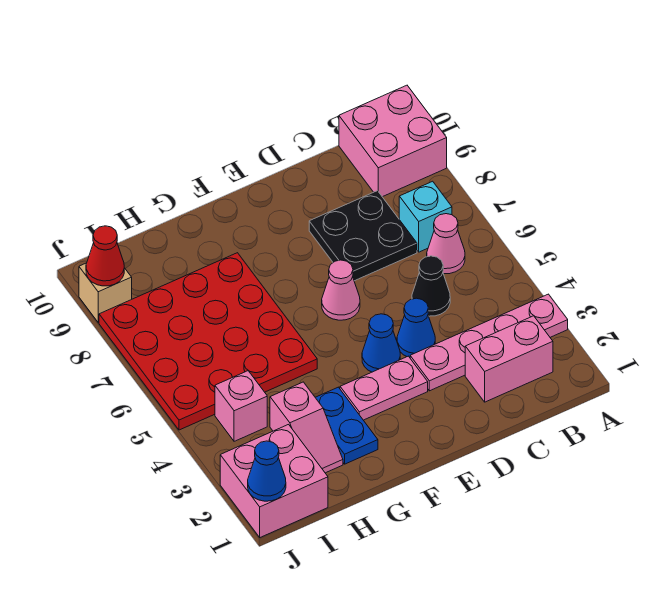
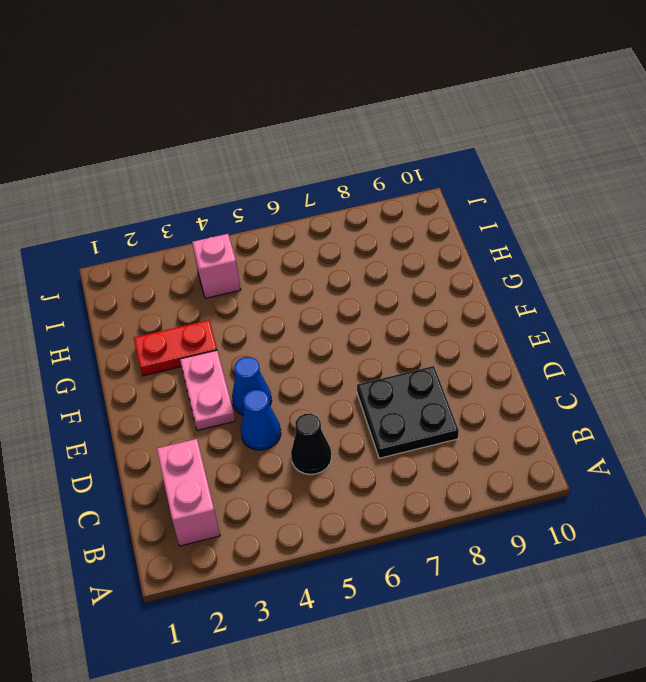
red plate G2:G3 level 1 -> blue plate G2:G3 level 1
none -> pink plate A3:D3 level 1
none -> pink brick A9:B10 level 1
none -> pink cone B6 level 1

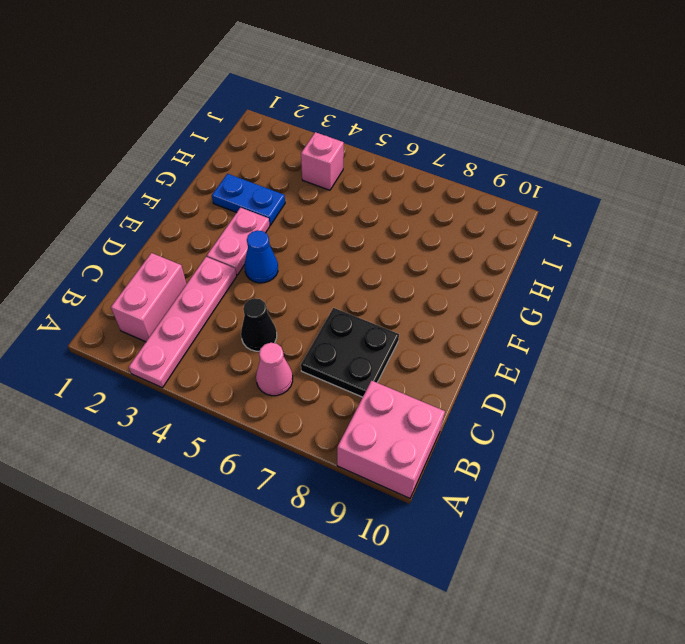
none -> cyan brick B7 level 1
none -> blue cone D4 level 1
none -> pink cone E6 level 1

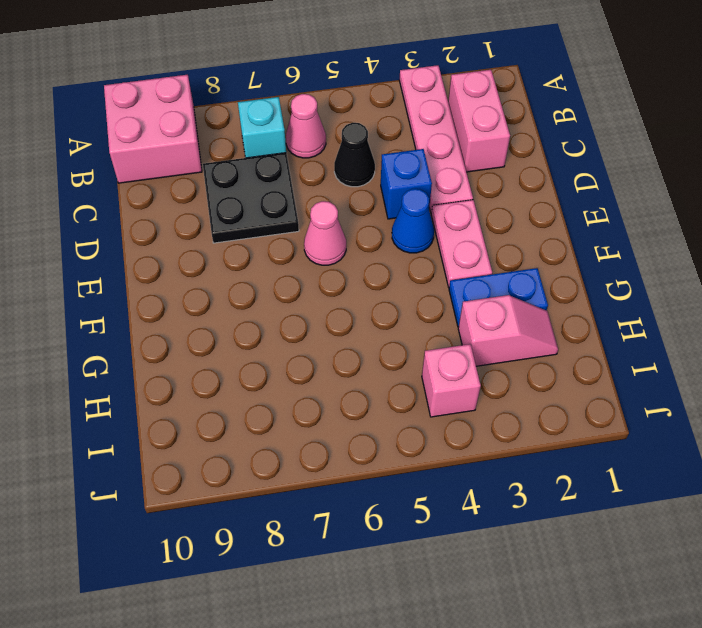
blue brick D4 level 1 -> blue cone D4 level 1
none -> red plate G5:J8 level 1
none -> pink brick I1:J2 level 1
none -> tan brick J9 level 1

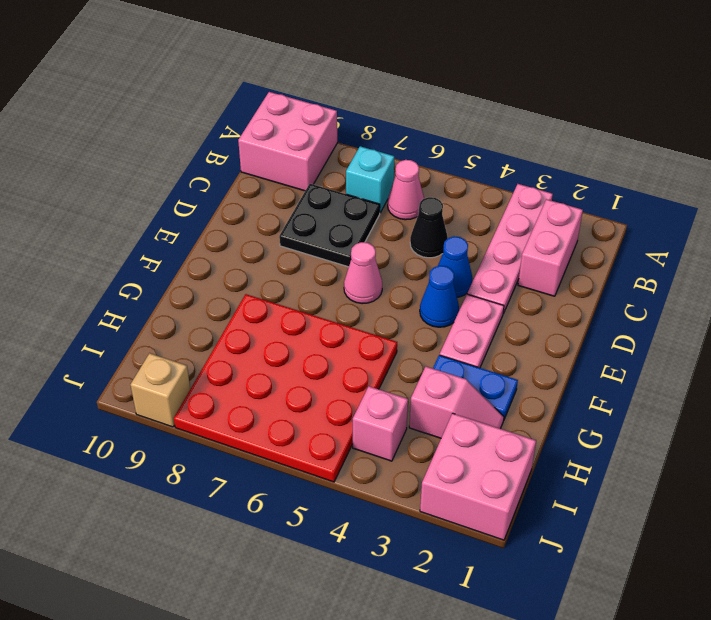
none -> blue cone J1 level 2
none -> red cone J9 level 2

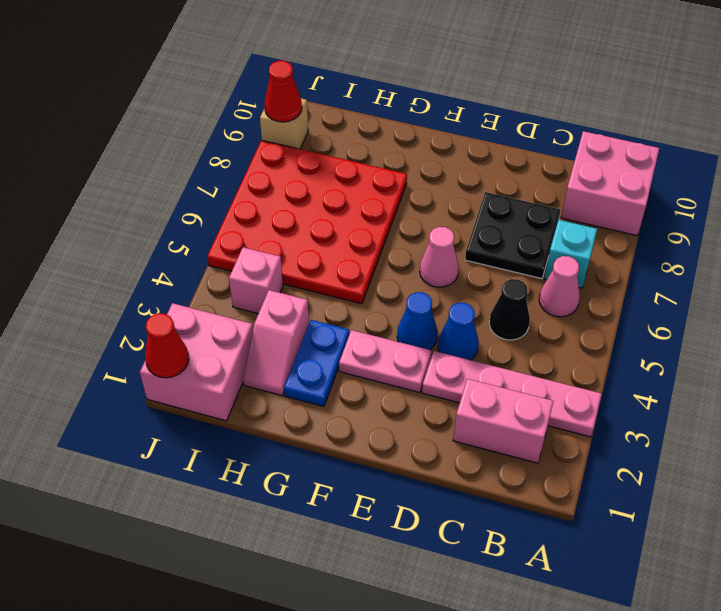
red cone J1 level 2 -> blue cone J1 level 2

